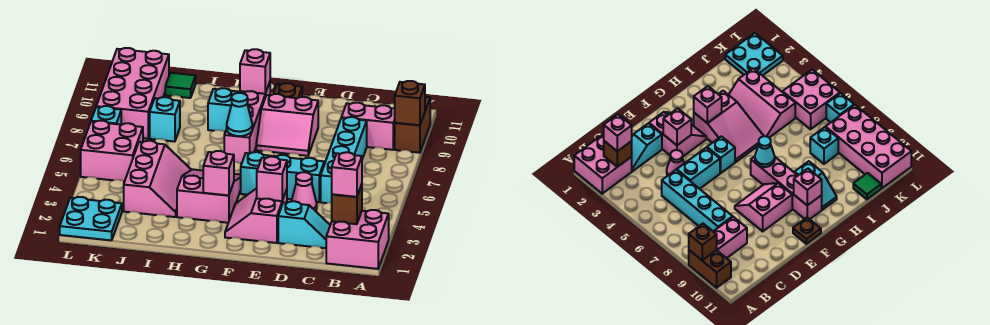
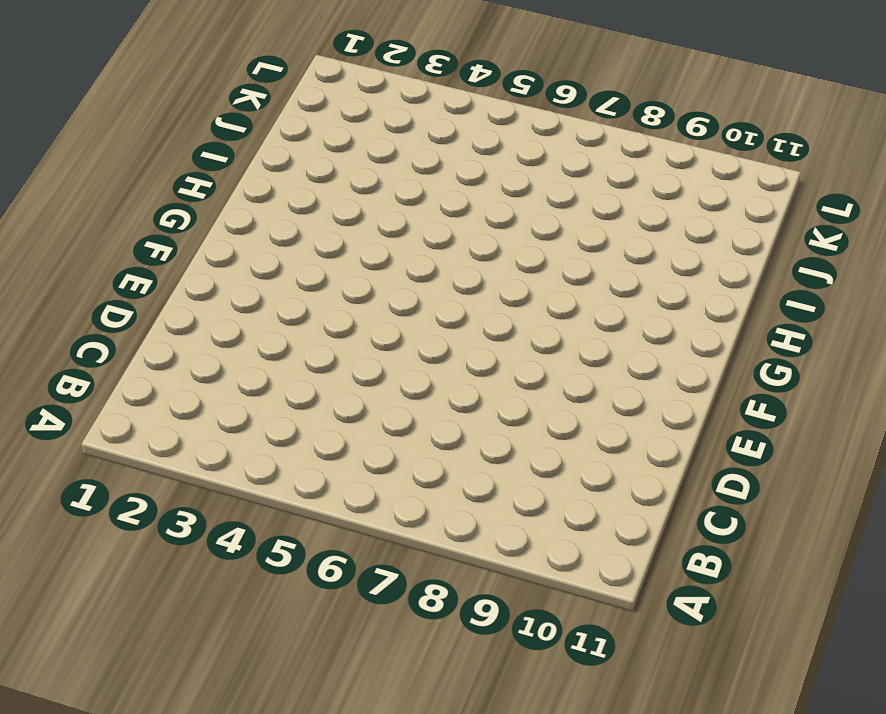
none -> pink brick A1:B2 level 1
none -> brown brick A9:A10 level 1
none -> pink brick B9:C9 level 1

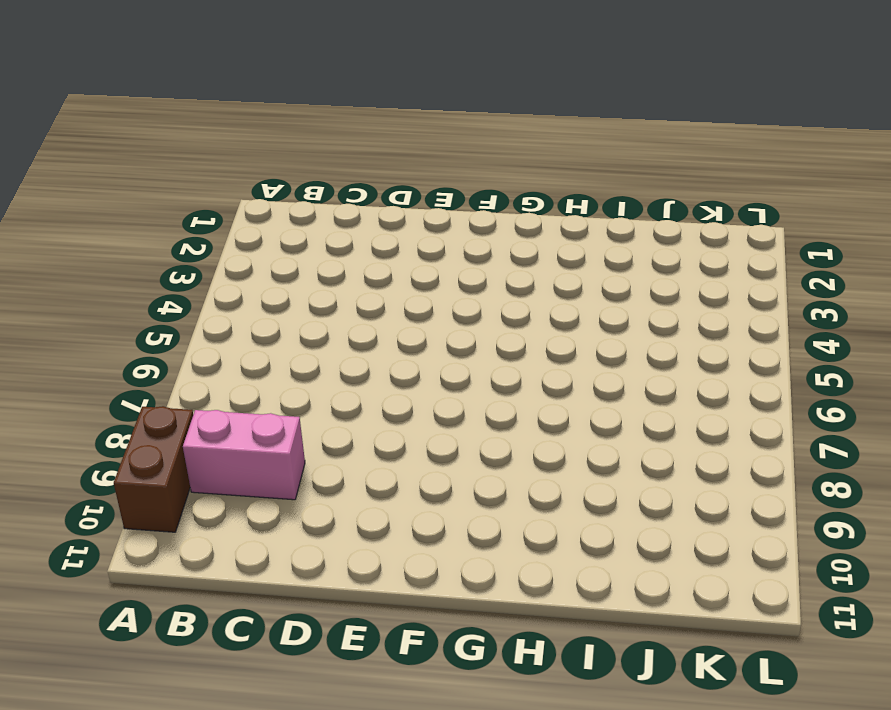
none -> pink brick A1:B2 level 1
none -> cyan slope C2:D2 level 1 top D
none -> cyan brick C5:C8 level 1

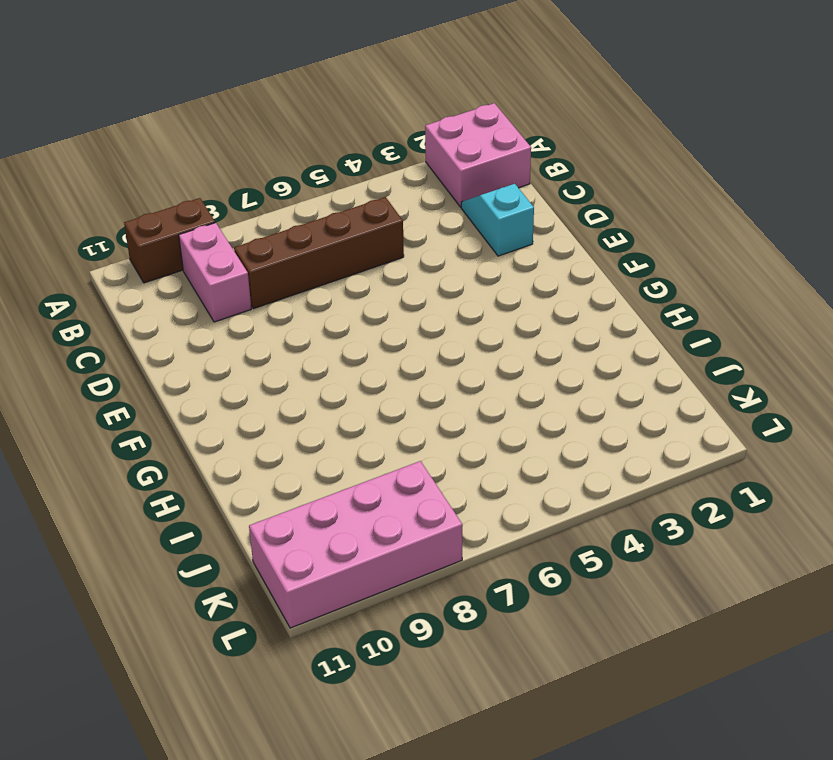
brown brick C5:C8 level 1 -> cyan brick C5:C8 level 1
none -> pink cone D4 level 1
none -> cyan brick D5:E5 level 1
none -> pink slope E2:F3 level 1 top E

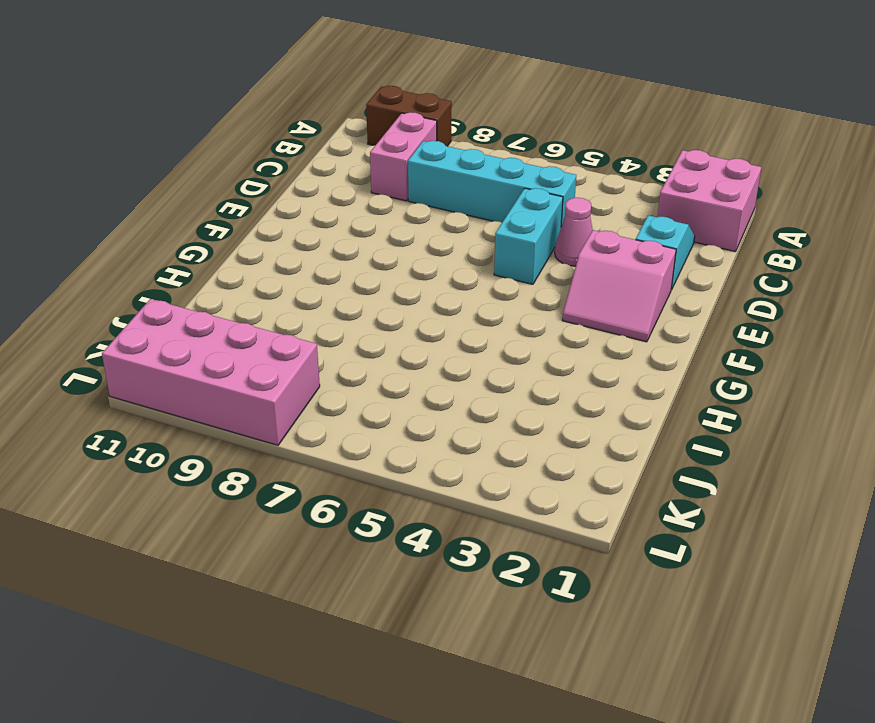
none -> pink slope E8:F9 level 1 top 9
none -> cyan brick F5 level 1
none -> brown plate F11 level 1

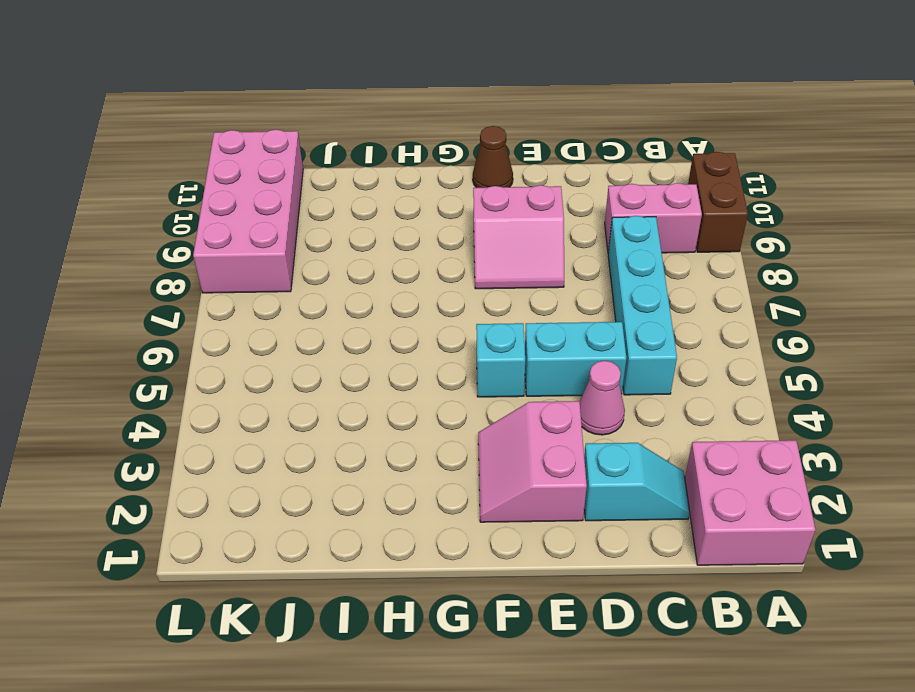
brown cone F11 level 1 -> brown plate F11 level 1
none -> pink slope G3:H5 level 1 top 3
none -> pink brick G7:G10 level 1
none -> cyan slope H9:H10 level 1 top 9

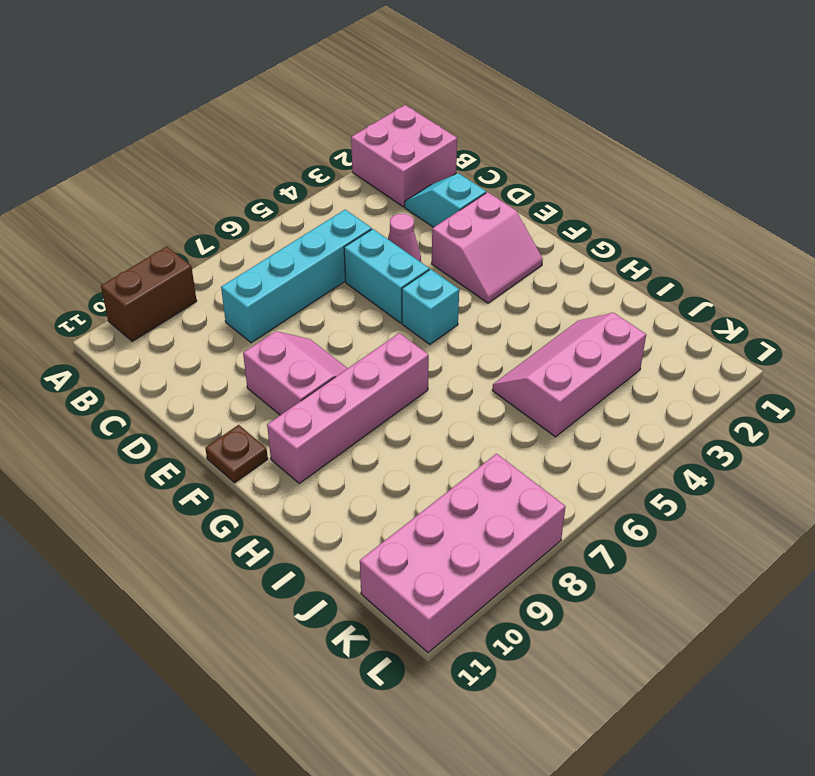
none -> pink brick B9:C9 level 1
none -> pink slope G3:H5 level 1 top 3
none -> cyan slope H9:H10 level 1 top 9

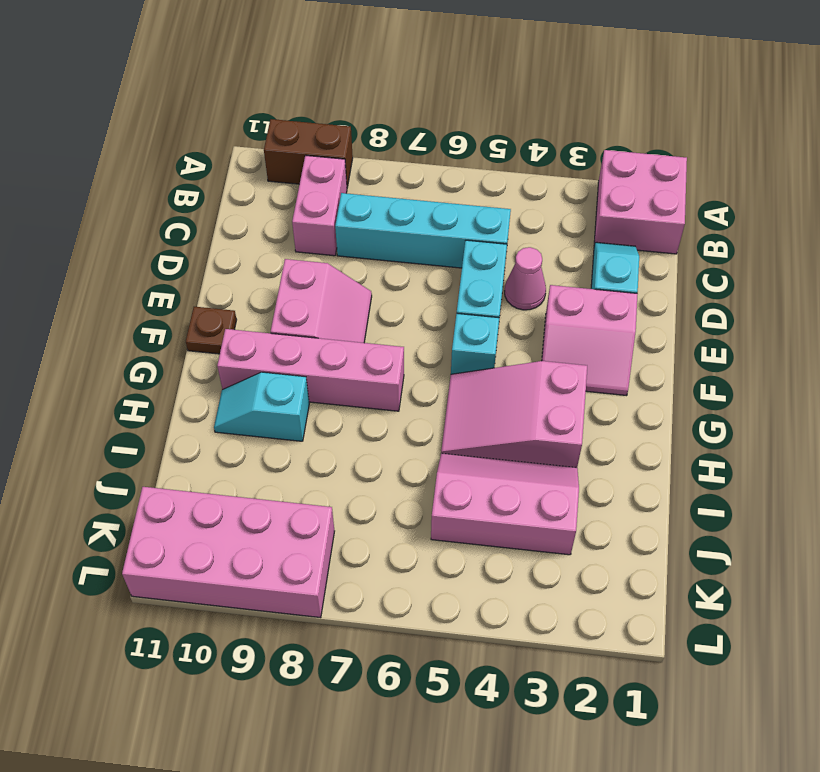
none -> cyan brick J8 level 1
none -> green tile J11 level 1
none -> cyan plate K1:L2 level 1

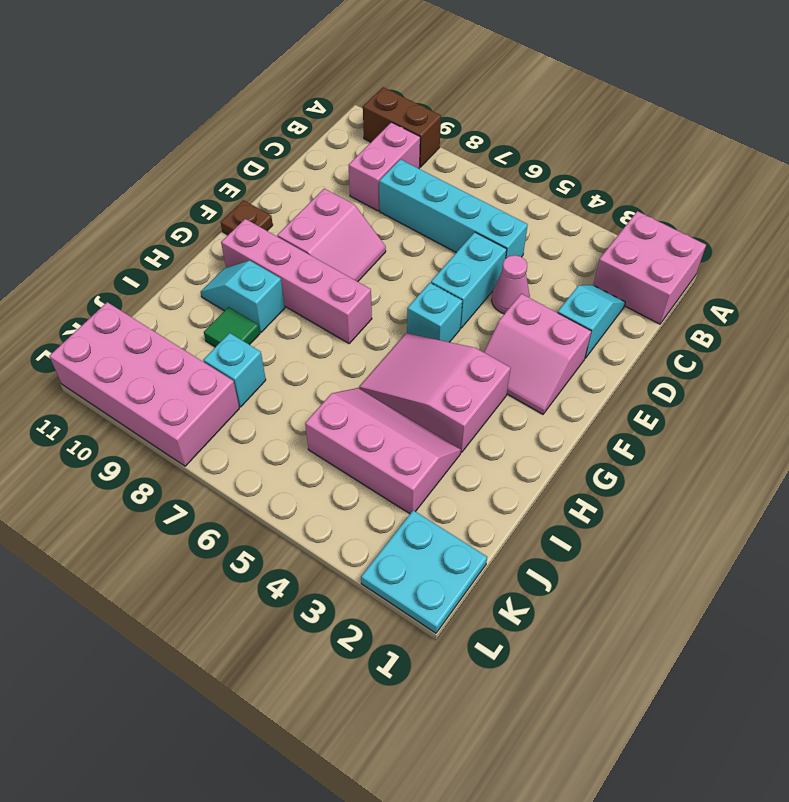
green tile I9 level 1 -> green tile J11 level 1
none -> pink brick K5:L6 level 1
none -> cyan brick L7 level 1
none -> brown brick A9 level 2

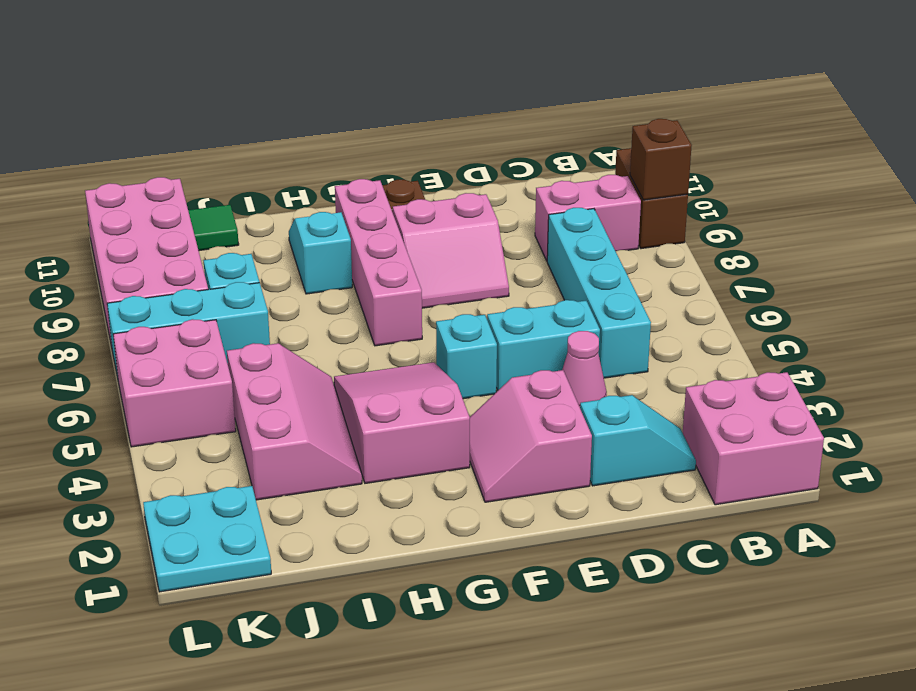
cyan brick J7:L7 level 1 -> cyan brick L7 level 1
none -> brown brick B2 level 2
none -> pink brick E3 level 2
none -> pink brick G3 level 2

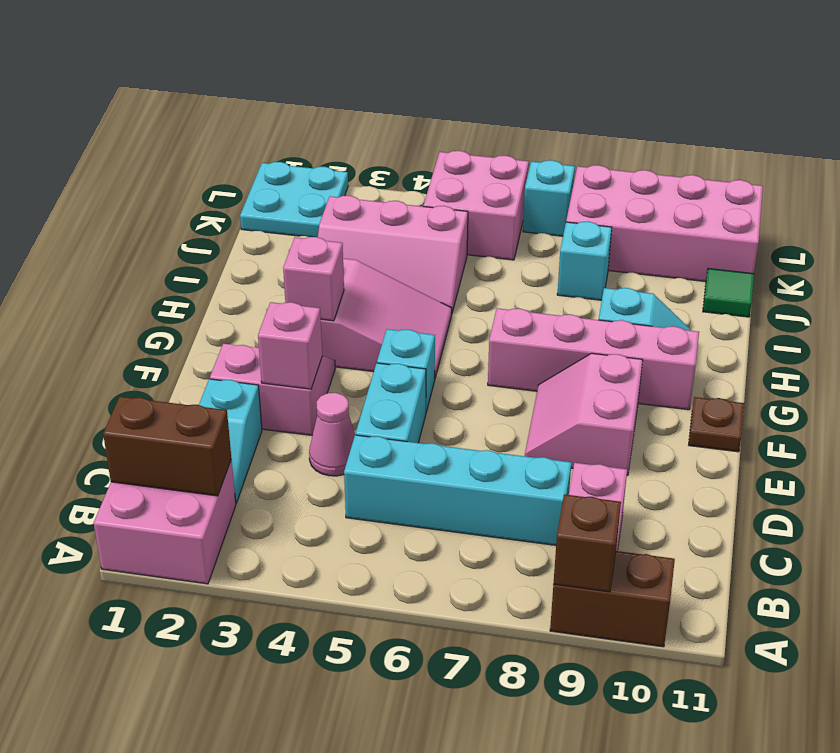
brown brick B1:B2 level 2 -> brown brick B2 level 2
none -> cyan cone G7 level 2
none -> pink brick G10 level 2
none -> pink brick B2 level 3

